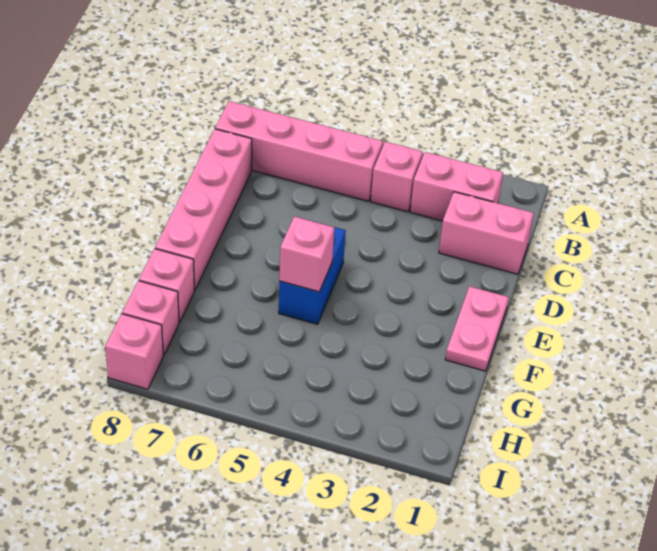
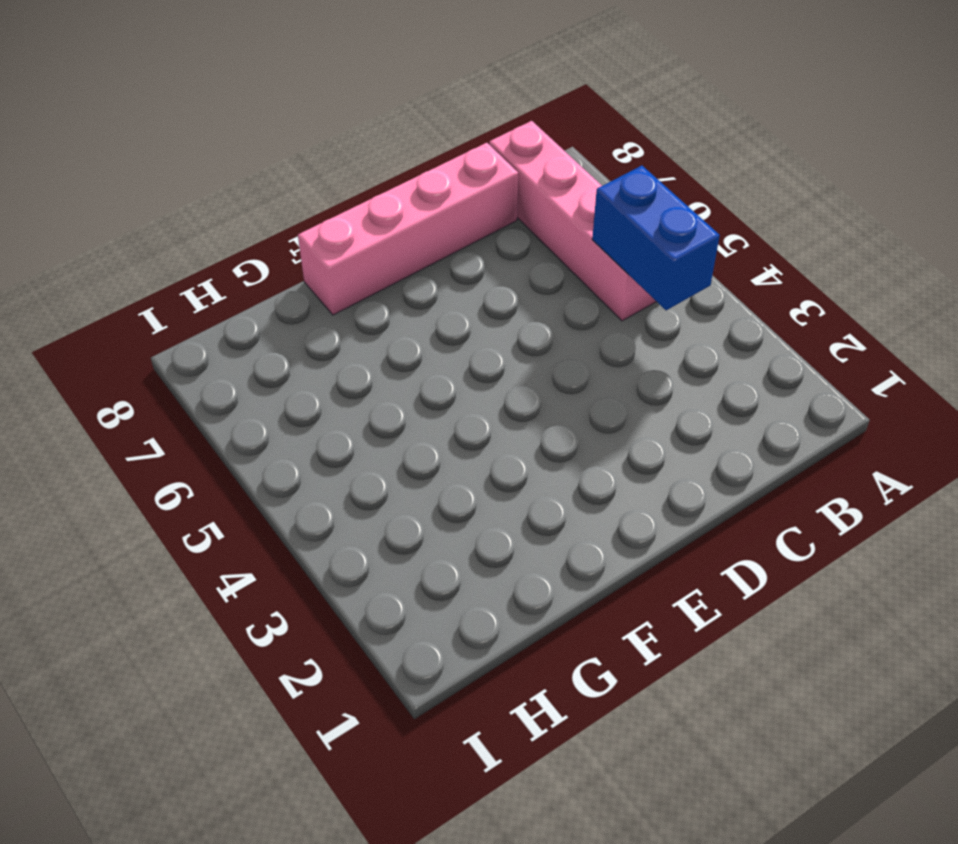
blue brick B4:B5 level 2 -> blue brick E5:F5 level 1
none -> pink brick B2:B3 level 1
none -> pink brick B4 level 1

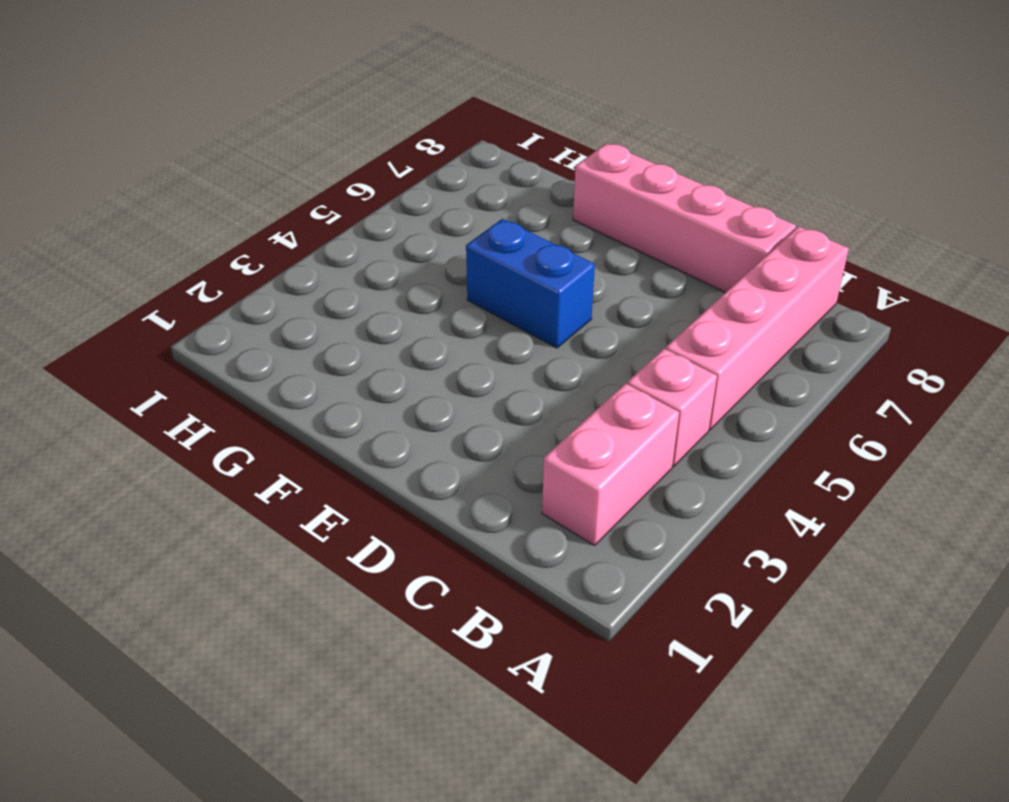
none -> pink brick C1:C2 level 1
none -> pink plate E1:F1 level 1

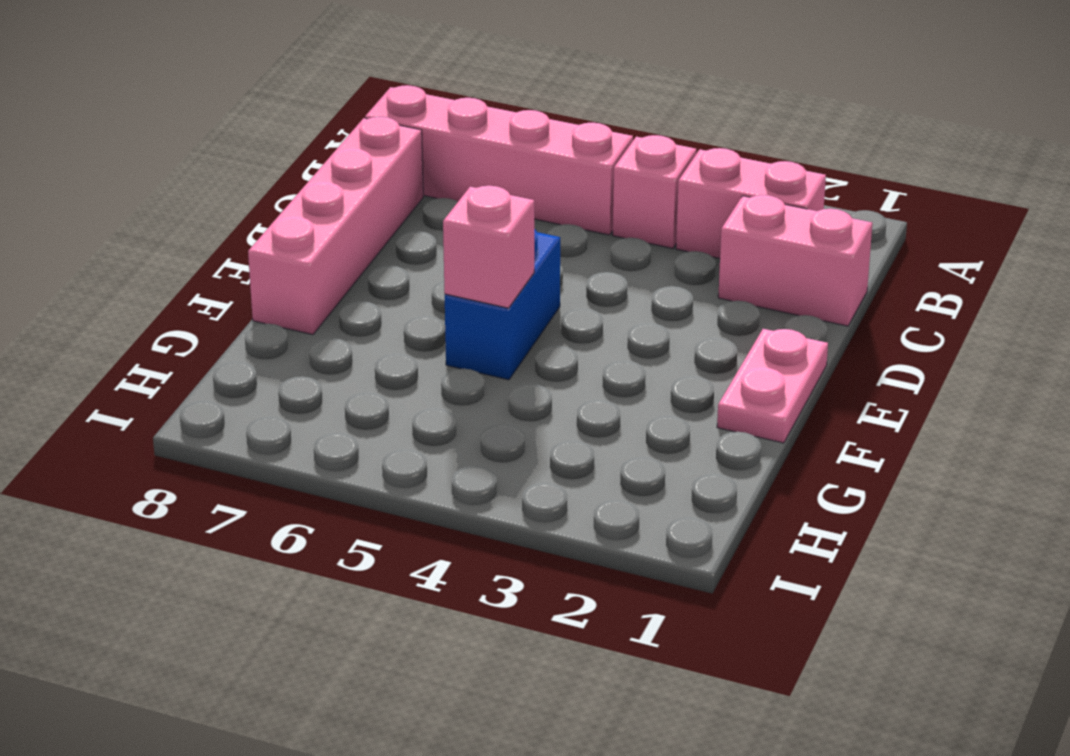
none -> pink brick G8 level 1
none -> pink brick H8 level 1

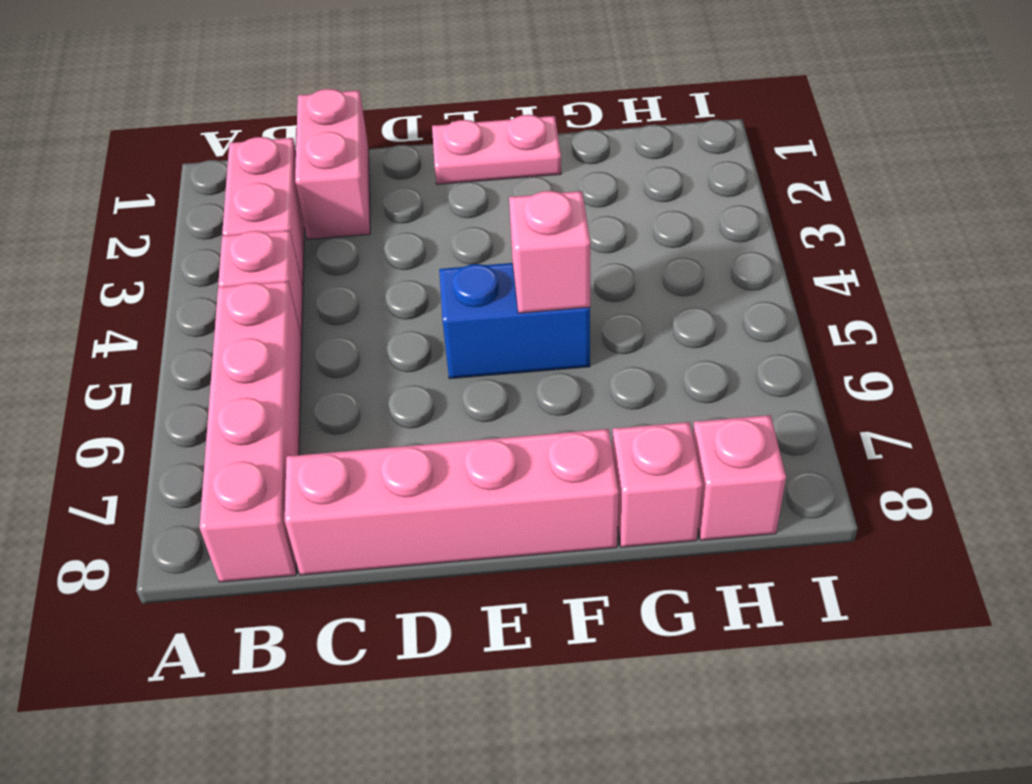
none -> pink brick I8 level 1

